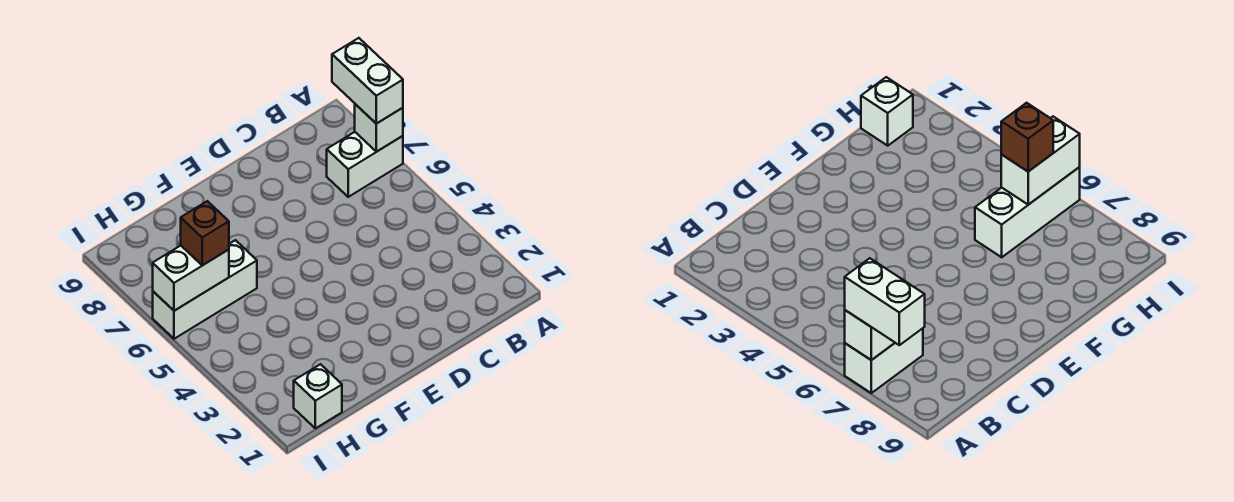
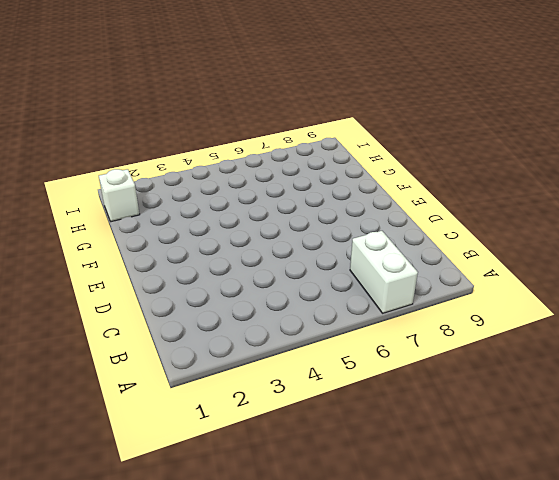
none -> white brick G6:I6 level 1
none -> white brick A7 level 2

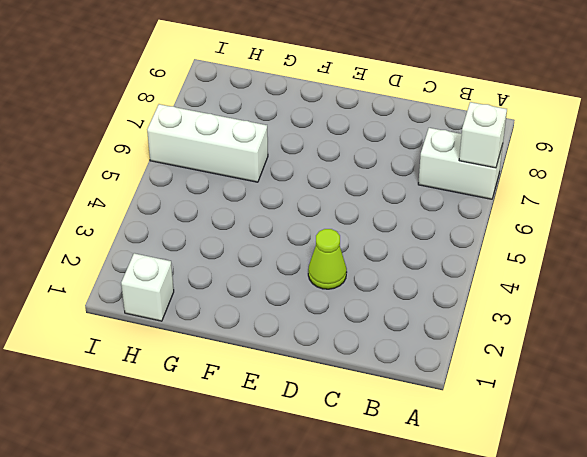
lime cone D3 level 1 -> none
none -> white brick H6:I6 level 2
none -> white brick A7:A8 level 3

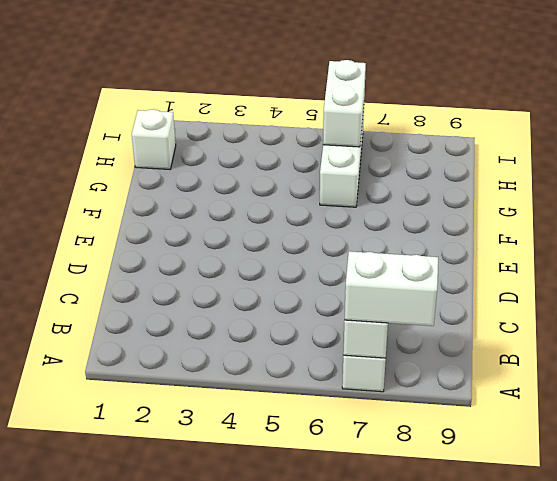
none -> brown brick H6 level 3

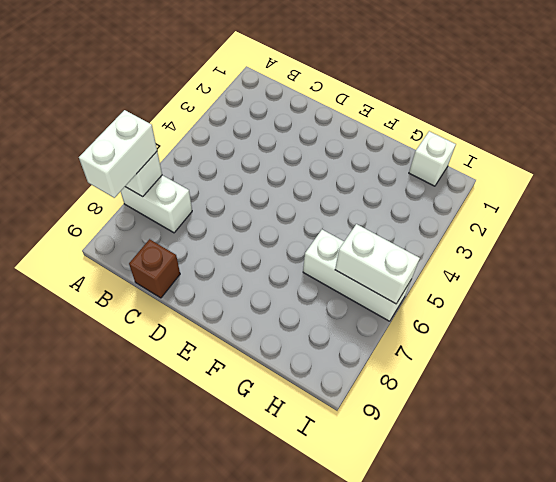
brown brick C9 level 1 -> brown brick H6 level 3

